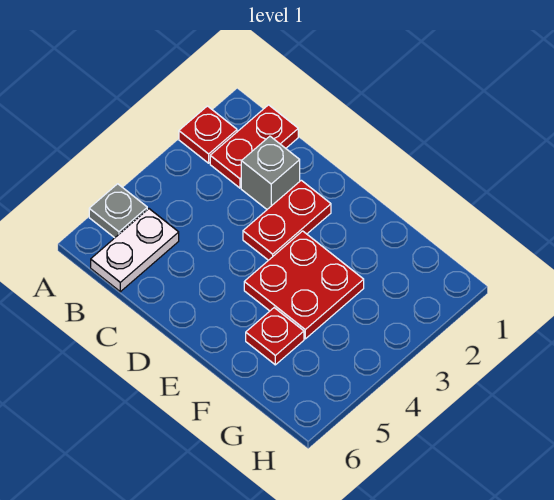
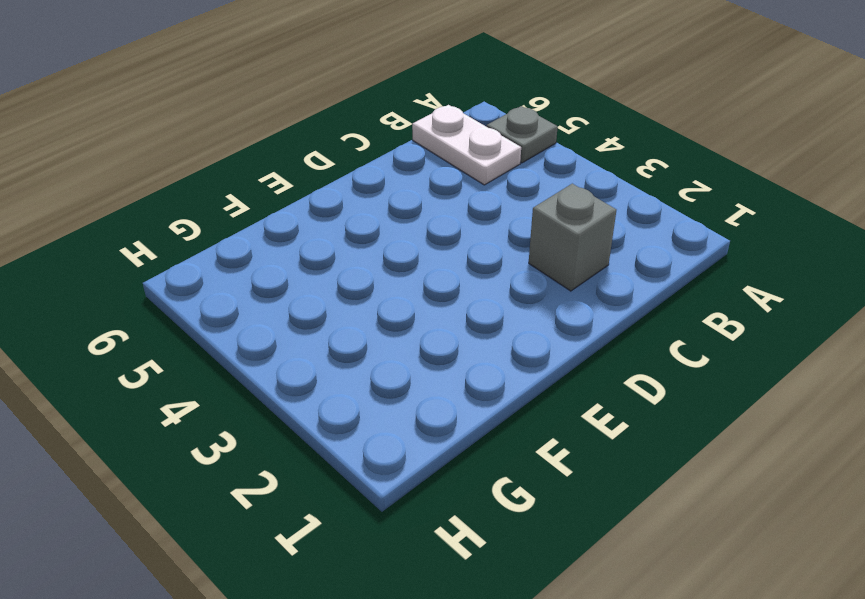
none -> red plate A2 level 1
none -> red plate B1:B2 level 1

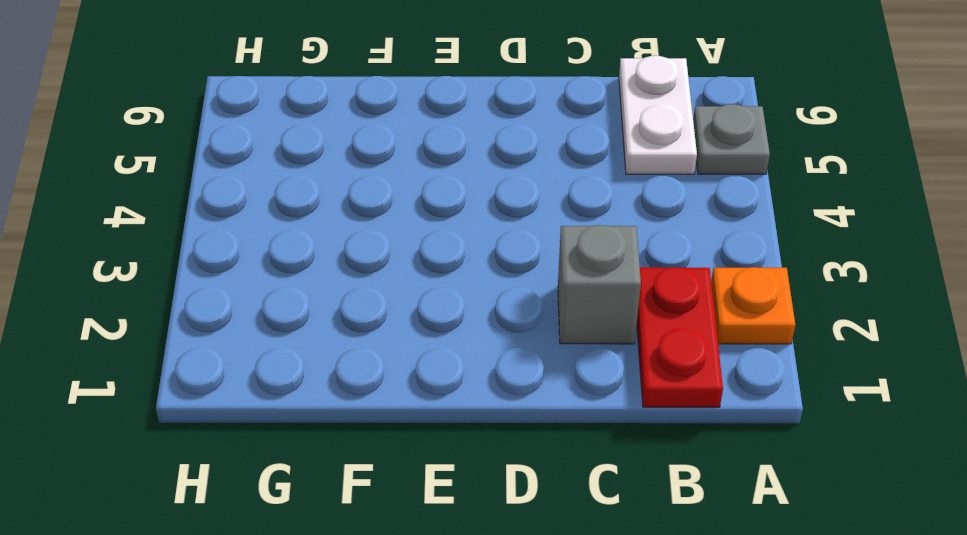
orange plate A2 level 1 -> red plate A2 level 1
none -> red plate D2:D3 level 1
none -> red plate E3:F4 level 1

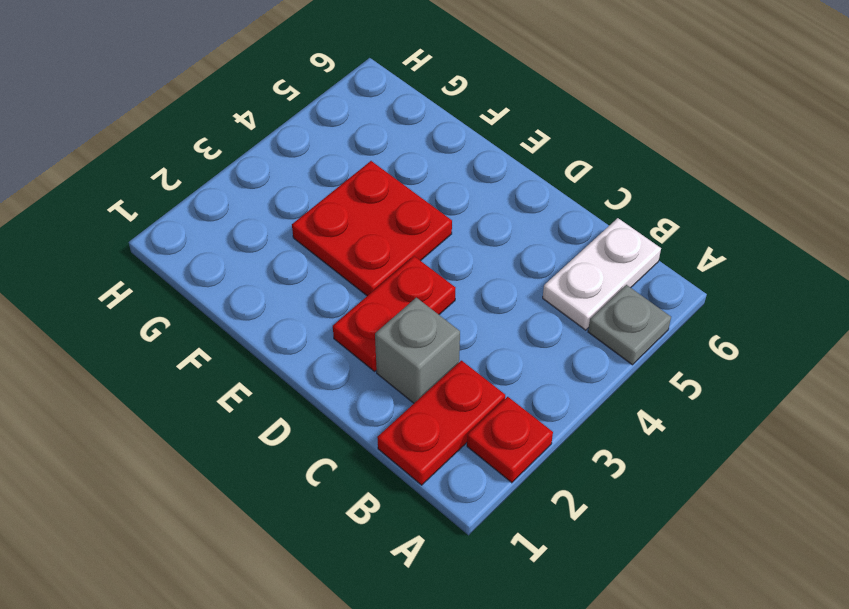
none -> red plate F5 level 1

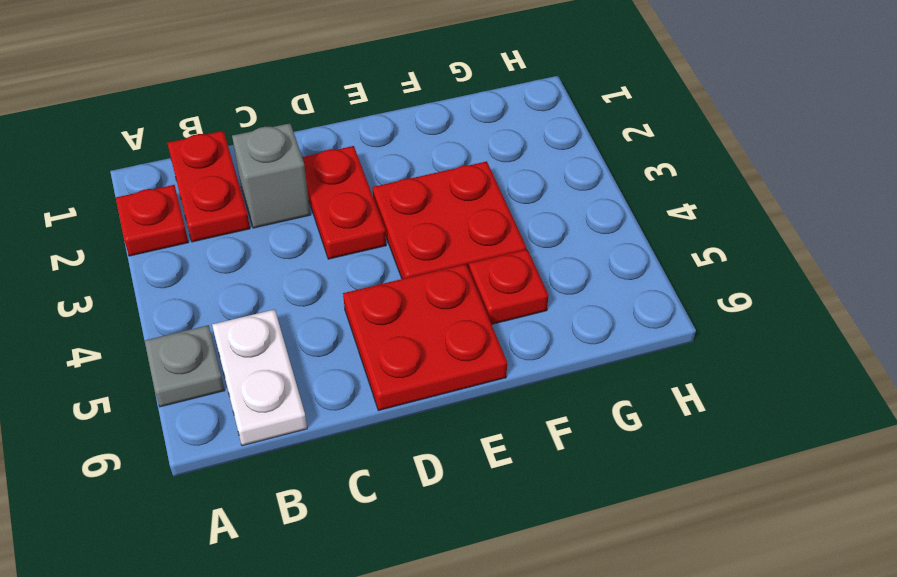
red plate D5:E6 level 1 -> none

